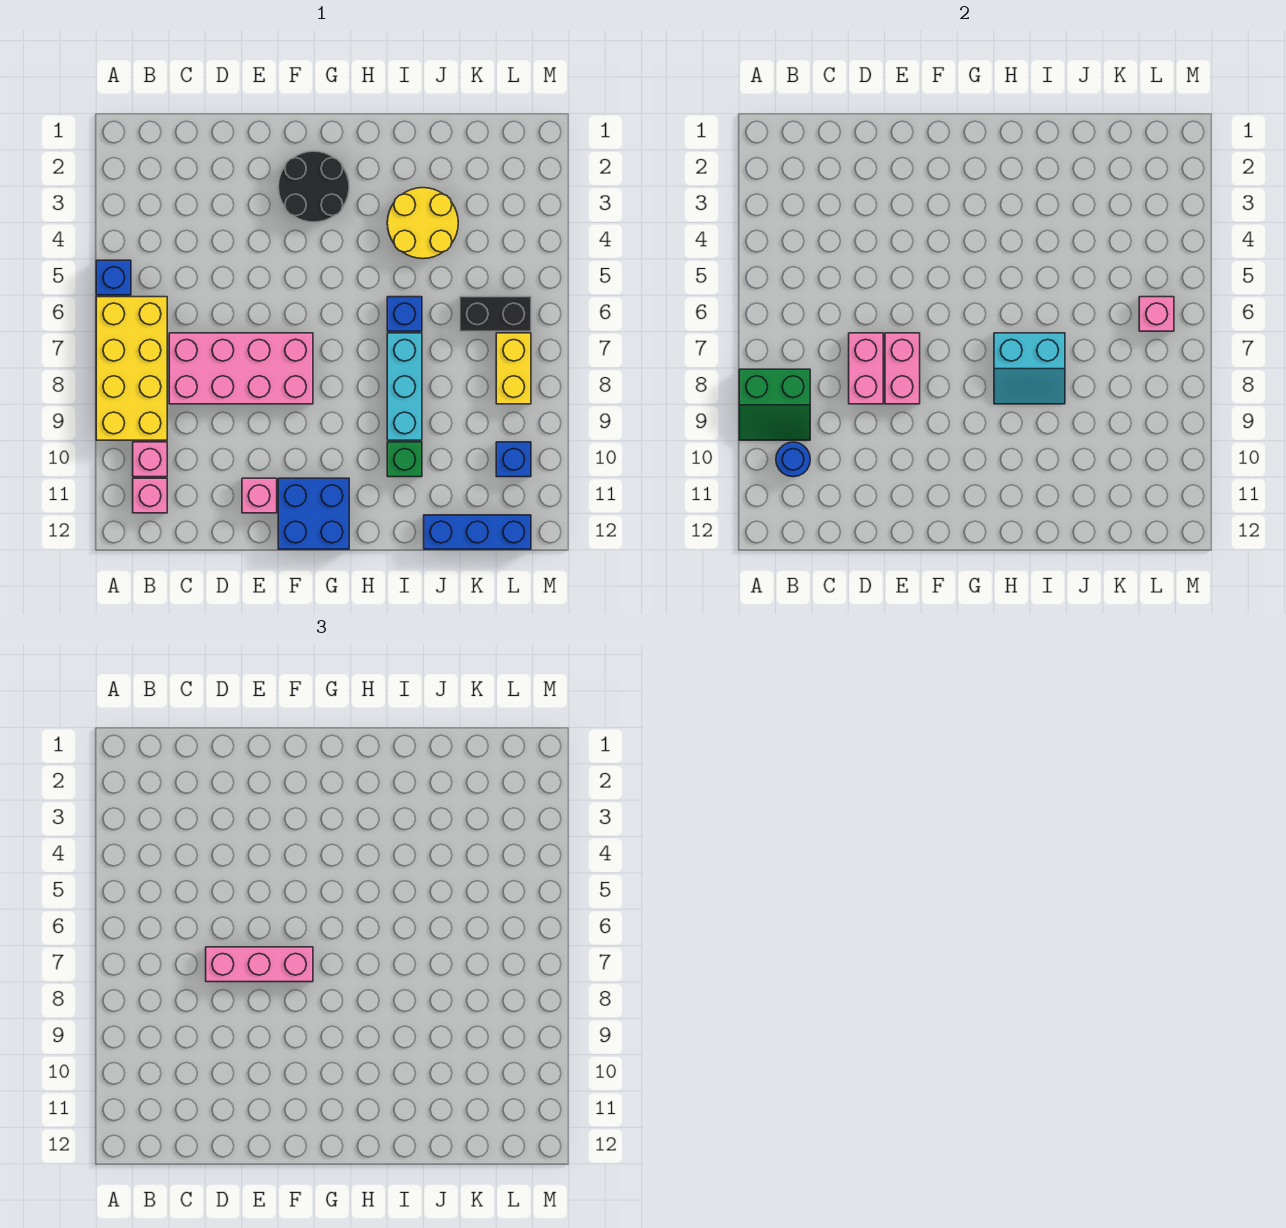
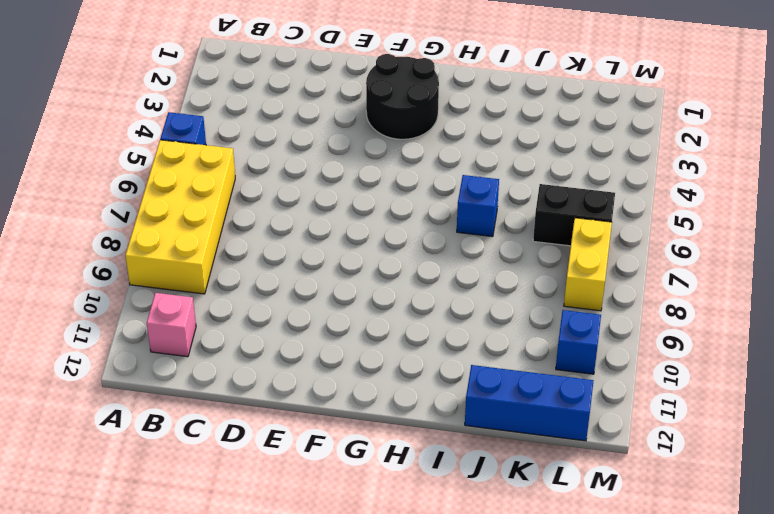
none -> pink brick B10 level 1
none -> pink brick C7:F8 level 1
none -> pink brick E11 level 1

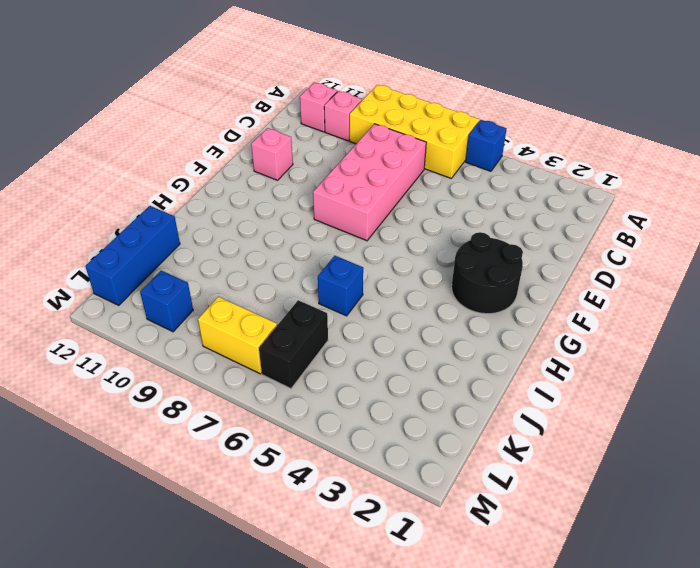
none -> blue brick F11:G12 level 1
none -> yellow round brick I3:J4 level 1
none -> cyan brick I7:I9 level 1

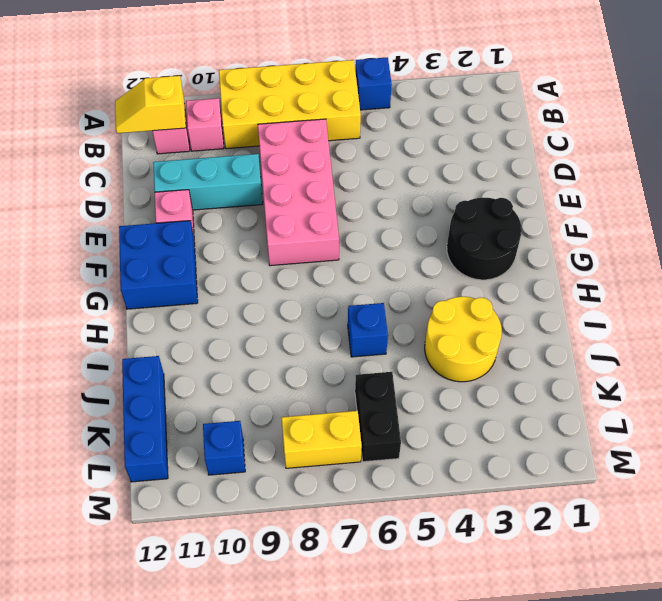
yellow slope B11:B12 level 2 top 11 -> none
cyan brick D9:D11 level 1 -> cyan brick I7:I9 level 1
none -> green brick I10 level 1
none -> green slope A8:B9 level 2 top 8
none -> blue round brick B10 level 2

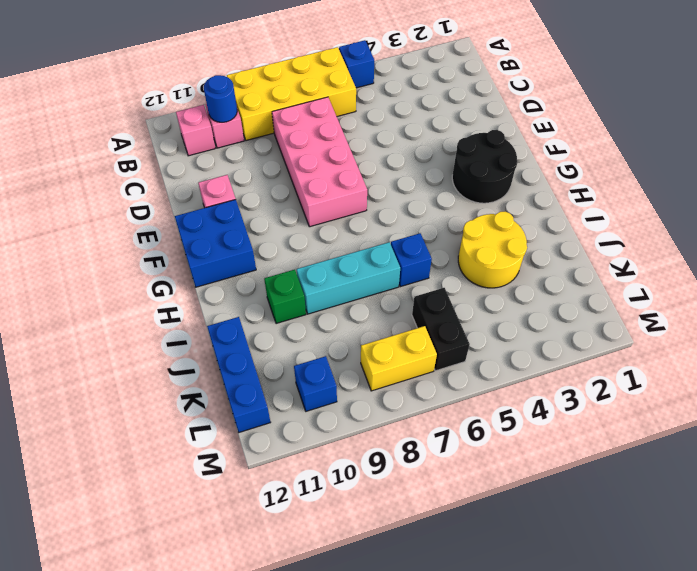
none -> green slope A8:B9 level 2 top 8
none -> pink brick D7:D8 level 2
none -> pink brick E7:E8 level 2

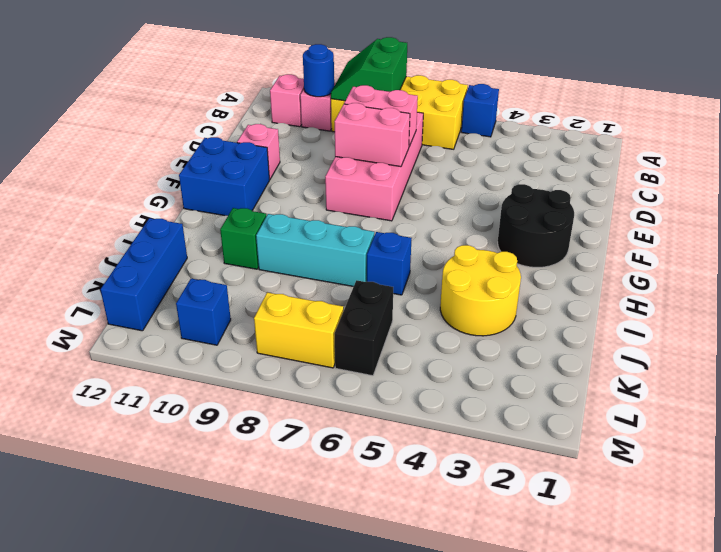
none -> cyan slope H7:I8 level 2 top 7
none -> pink brick L6 level 2
none -> pink brick D7:F7 level 3

